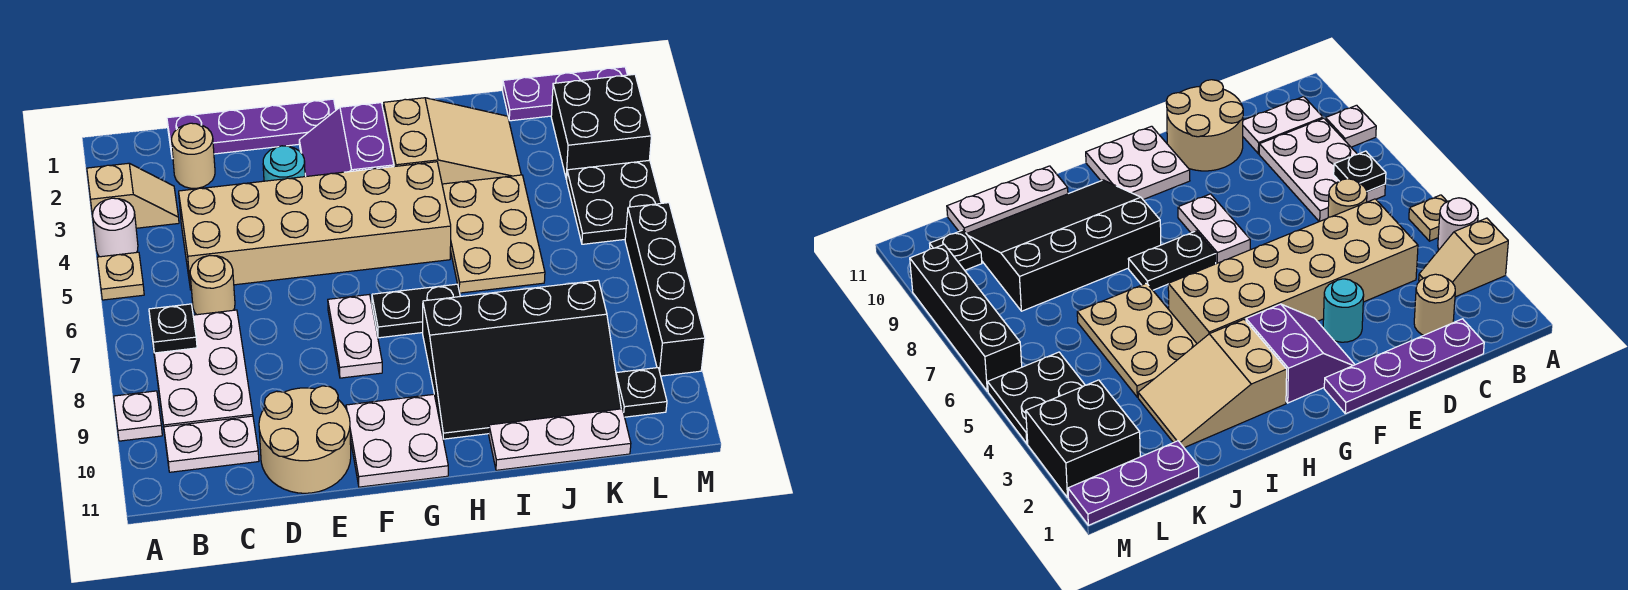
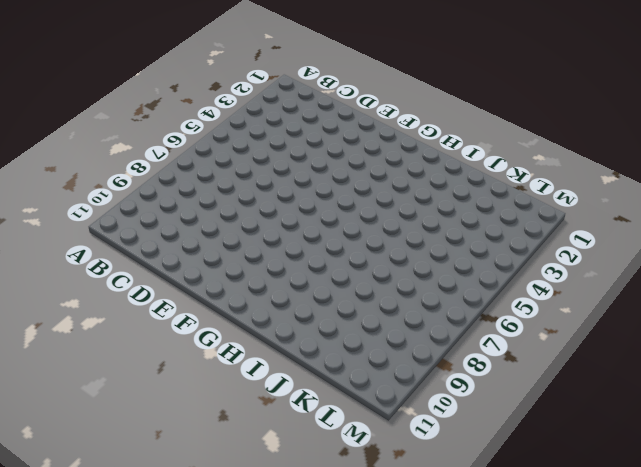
none -> tan slope A3:B3 level 1 top A
none -> white round brick A4 level 1
none -> tan plate A5 level 1

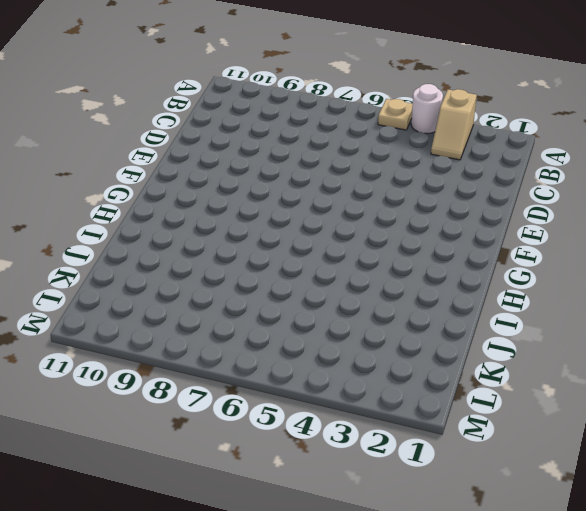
none -> white plate A9 level 1
none -> white plate B7:C9 level 1
none -> white plate B10:C10 level 1

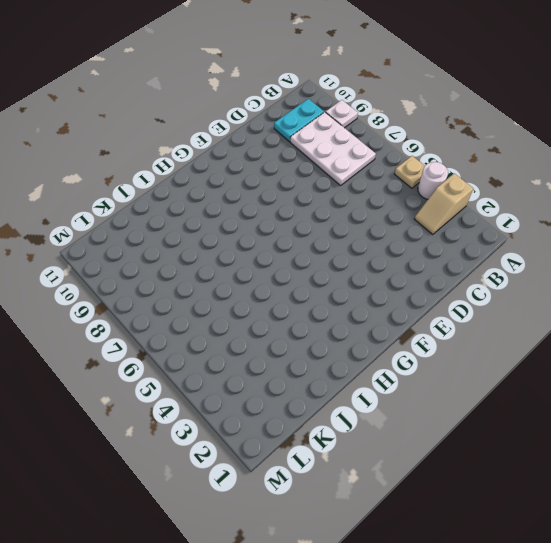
cyan plate B10:C10 level 1 -> white plate B10:C10 level 1
none -> purple plate C1:F1 level 1
none -> tan round brick C2 level 1
none -> tan brick C4:H5 level 1

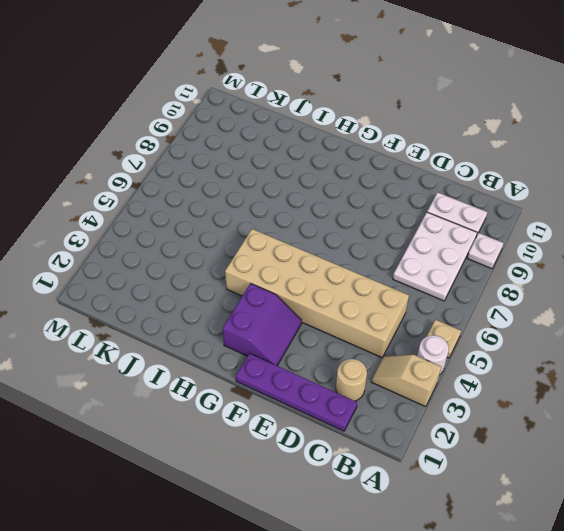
none -> tan round brick C6 level 1
none -> tan round brick D10:E11 level 1
none -> cyan round brick E3 level 1

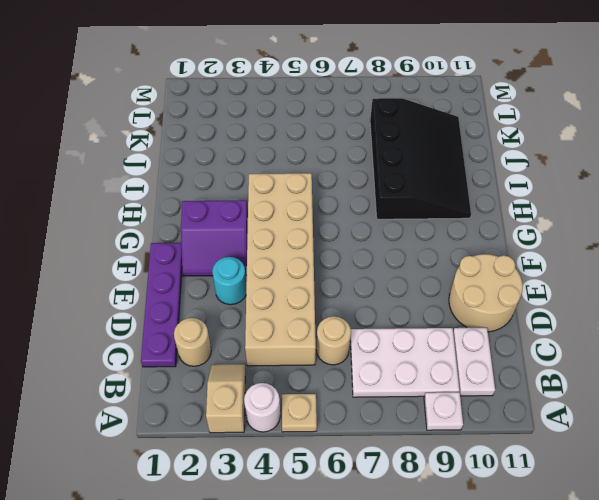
none -> white plate F7:F8 level 1
none -> white plate F10:G11 level 1
none -> black plate G7:H7 level 1

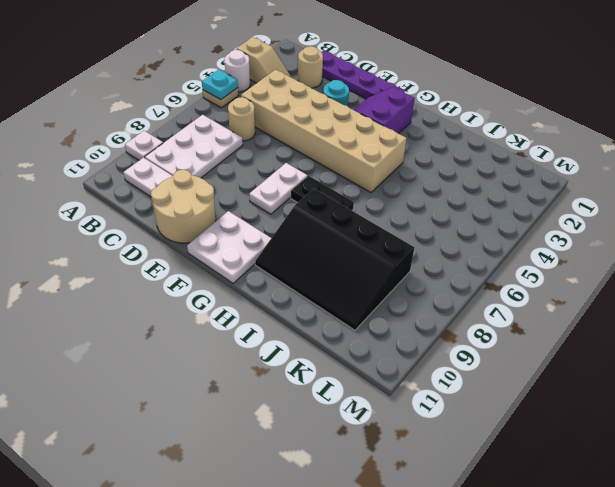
cyan plate A5 level 2 -> none
none -> tan slope H2:J3 level 1 top H
none -> tan plate I4:J6 level 1
none -> white plate I11:K11 level 1

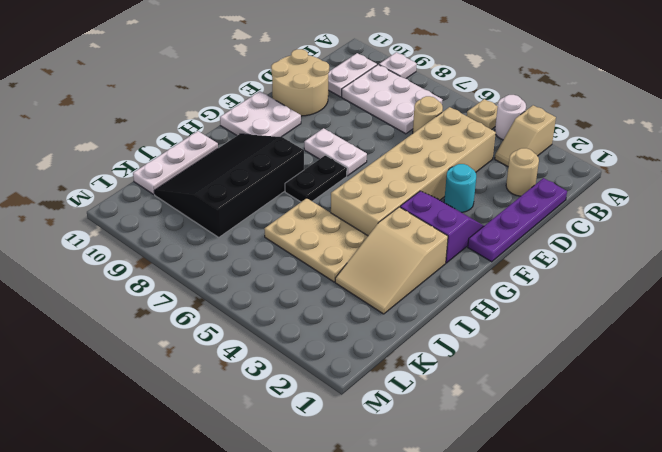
none -> purple plate K1:M1 level 1
none -> black brick L2:M3 level 1
none -> black plate L4:M5 level 1

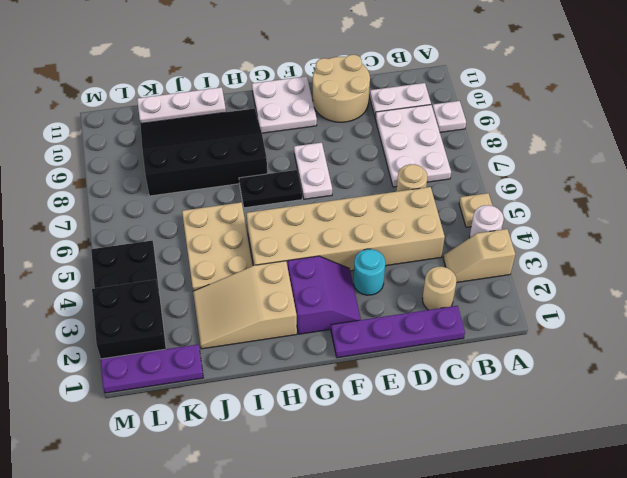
none -> black plate L10 level 1
none -> black brick M6:M9 level 1
none -> black plate B7 level 2

